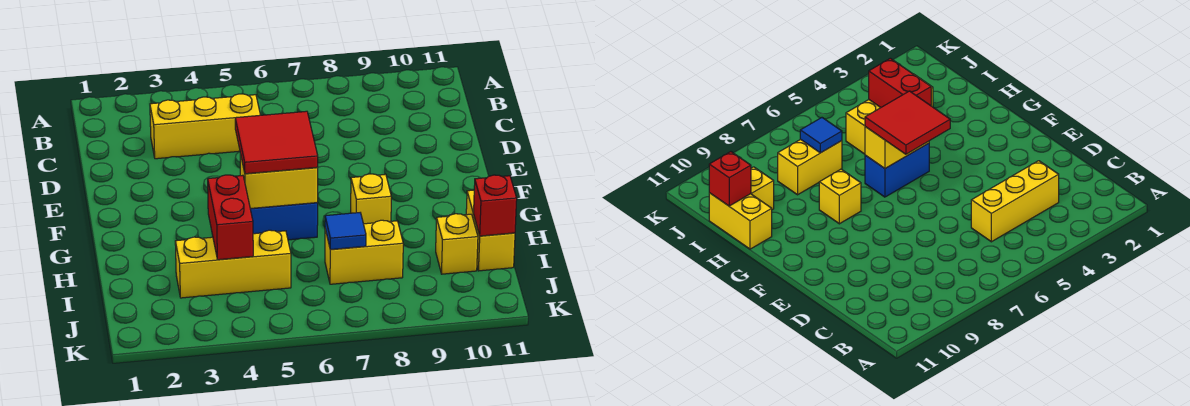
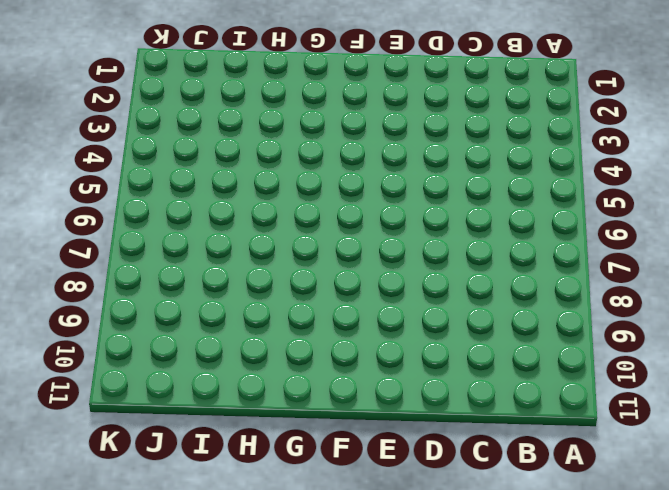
none -> yellow brick C3:C5 level 1
none -> blue brick G5:G6 level 1
none -> yellow brick G8 level 1

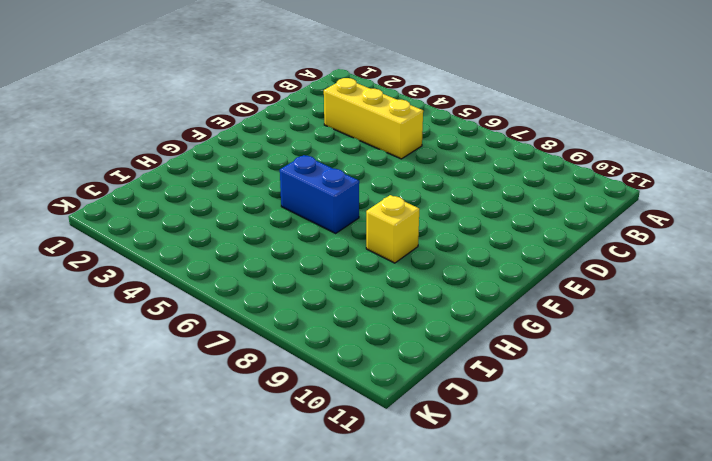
none -> yellow brick H11:I11 level 1
none -> yellow brick I3:I5 level 1
none -> yellow brick I7:I8 level 1

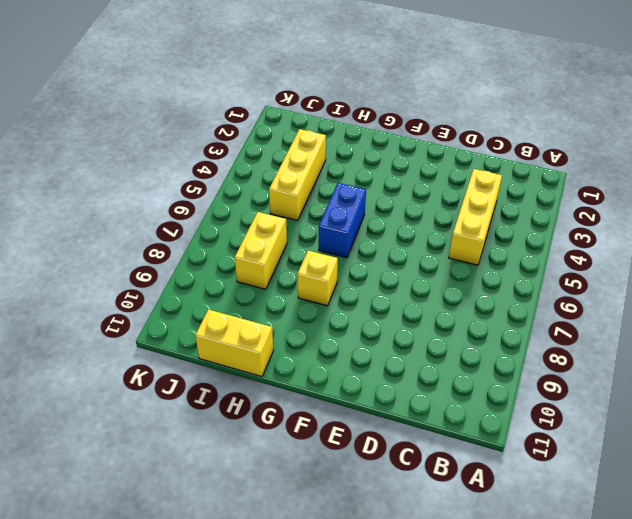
none -> yellow brick I10 level 1
none -> yellow brick G5:G6 level 2
none -> red brick H4:I4 level 2

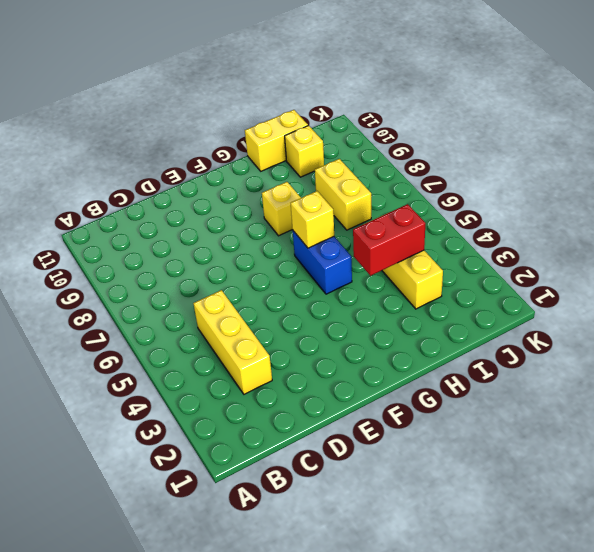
yellow brick G6 level 2 -> yellow brick G5:G6 level 2
none -> blue tile I7 level 2
none -> red brick I11 level 2
none -> red tile F5:G6 level 3

